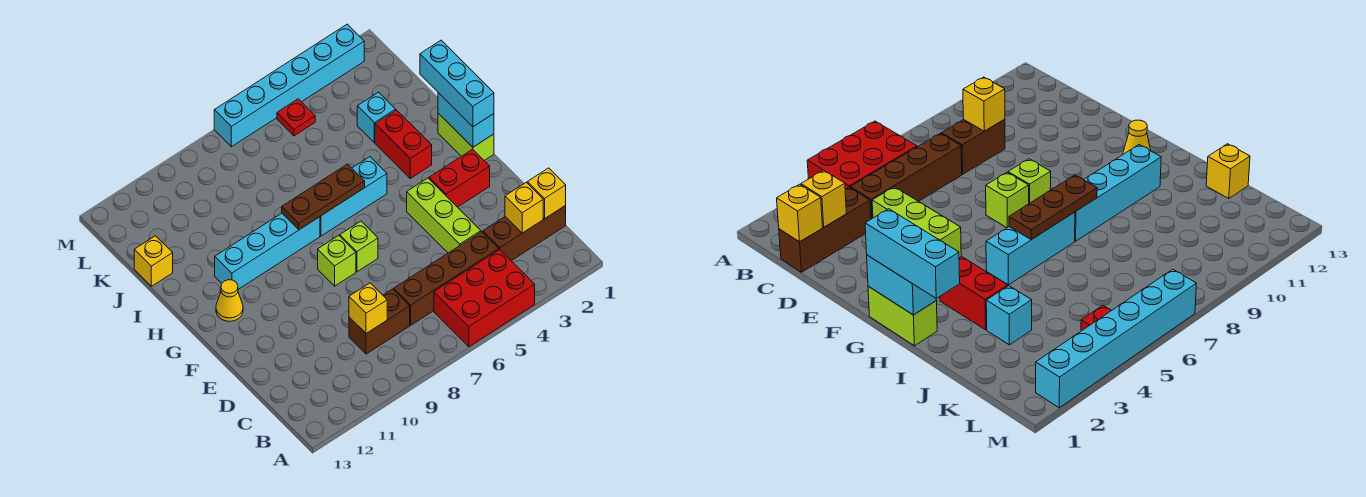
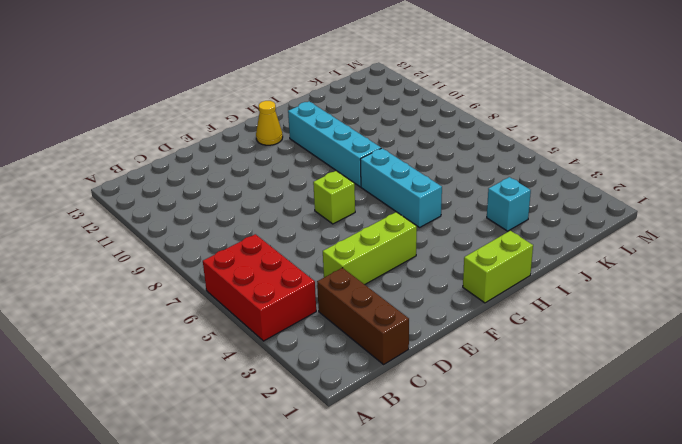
none -> brown brick C4:C7 level 1
none -> brown brick C8:C9 level 1
none -> red brick F2:F3 level 1

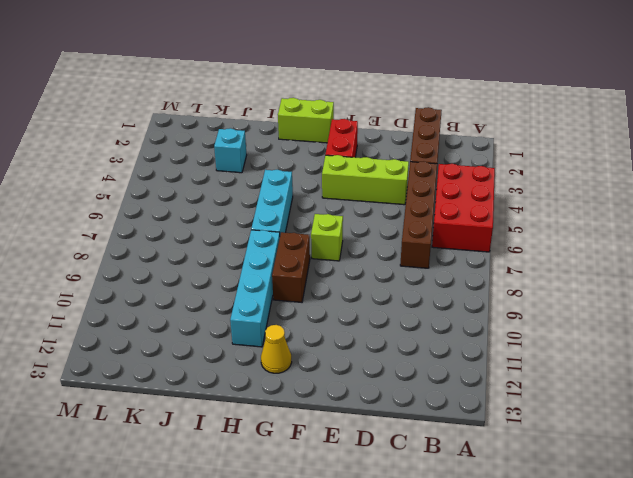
brown brick G8:G9 level 1 -> brown brick C8:C9 level 1
none -> lime brick F8 level 1
none -> red brick H3:I3 level 1
none -> yellow brick J13 level 1

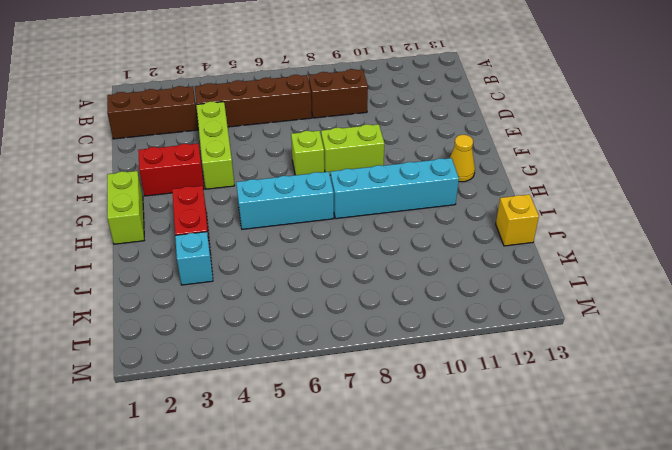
lime brick F8:F9 level 1 -> lime brick F8 level 1
none -> red brick A4:B6 level 1
none -> red plate L5 level 1
none -> cyan brick M2:M7 level 1

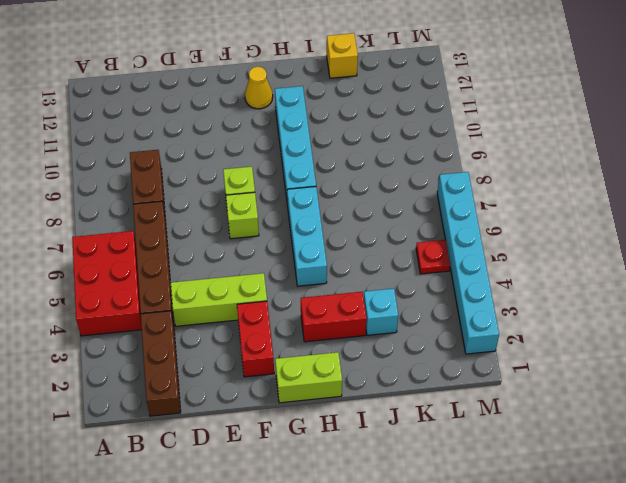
none -> yellow brick C1 level 2
none -> yellow brick C2 level 2
none -> yellow brick C9 level 2

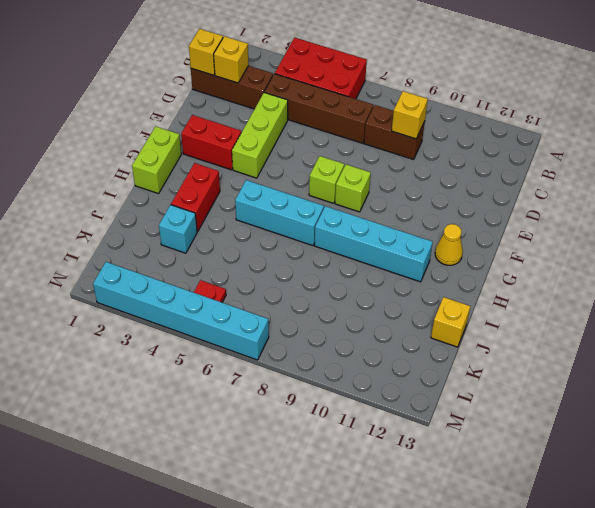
none -> cyan brick G1:H1 level 2
none -> brown plate H6:H8 level 2
none -> cyan brick G1:I1 level 3

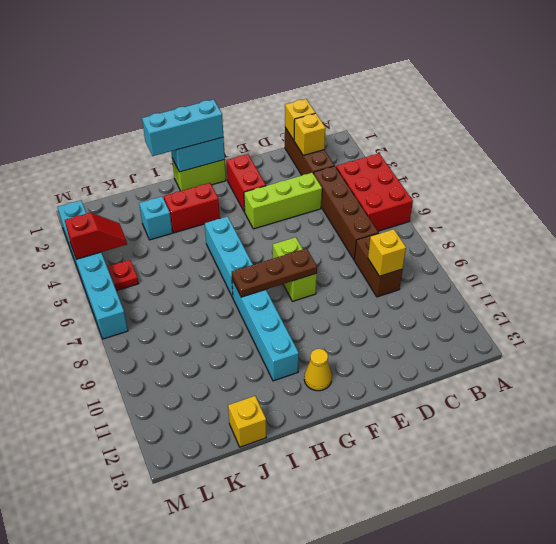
brown plate F8:H8 level 2 -> brown plate H6:H8 level 2
red slope L4:M4 level 2 top M -> none

